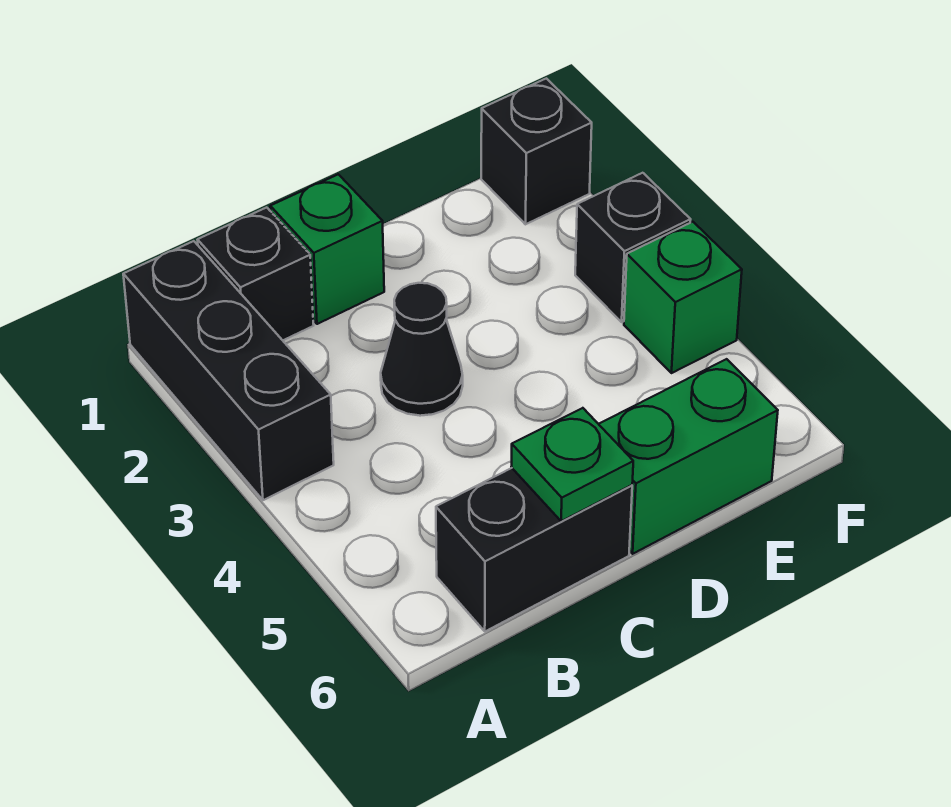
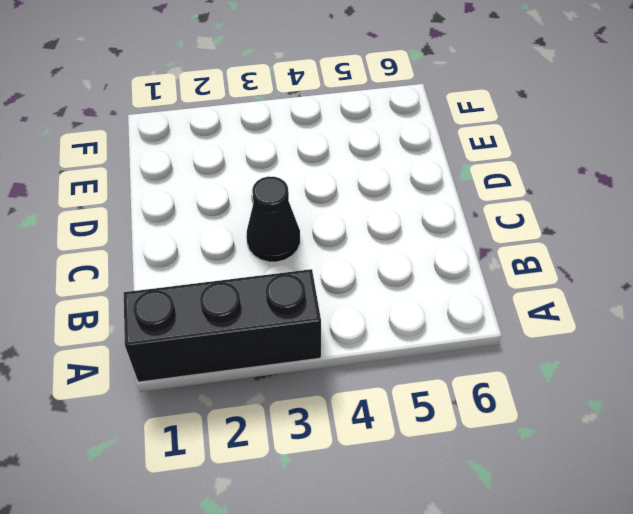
none -> black brick B1 level 1
none -> black brick B6:C6 level 1

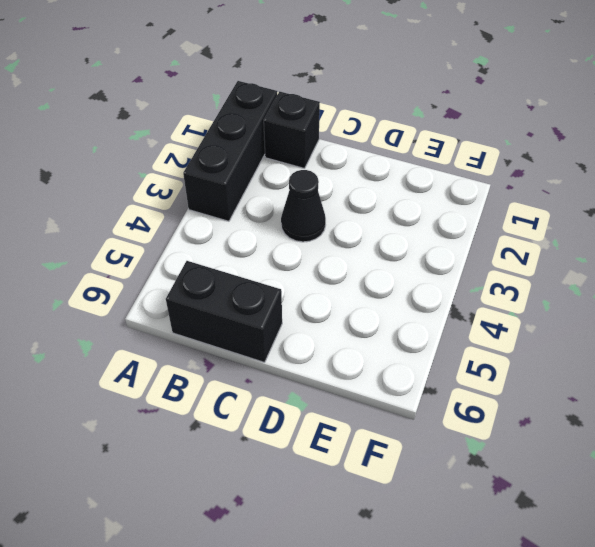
none -> green brick C1 level 1
none -> green brick D6:E6 level 1

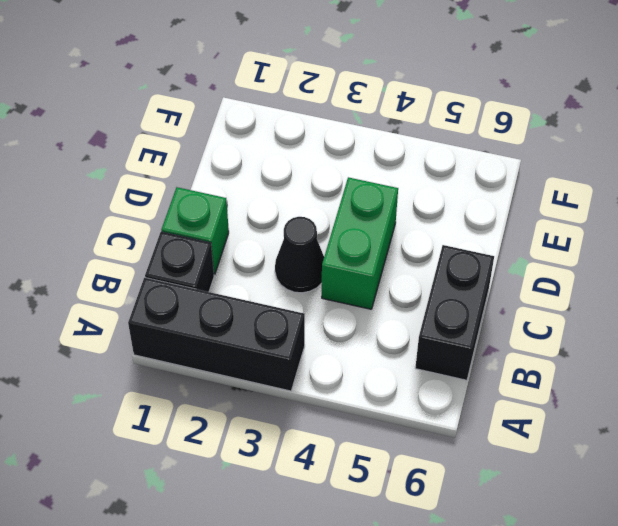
green brick C4:D4 level 1 -> green brick D6:E6 level 1
none -> black brick F1 level 1
none -> black brick F3 level 1

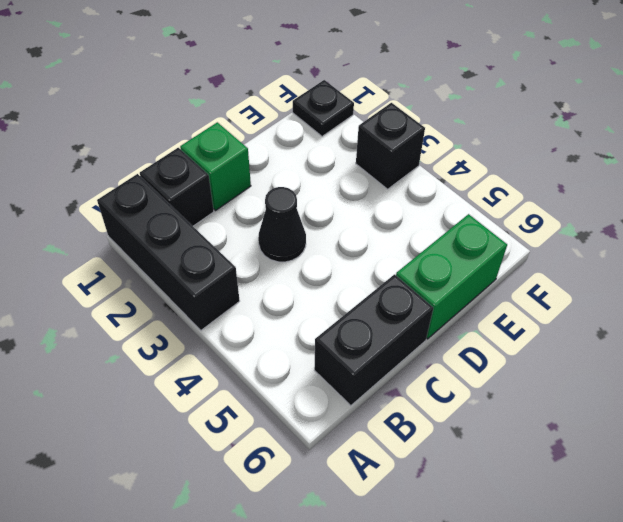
black plate F1 level 1 -> black brick F1 level 1
none -> green brick F4 level 1
none -> green plate C6 level 2

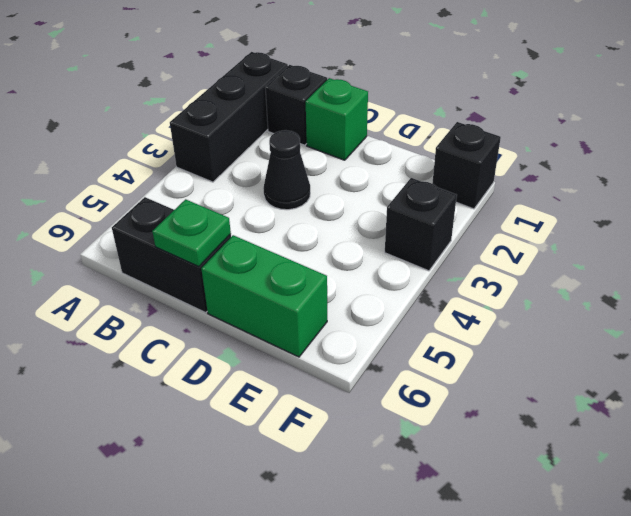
none -> green brick F4 level 1

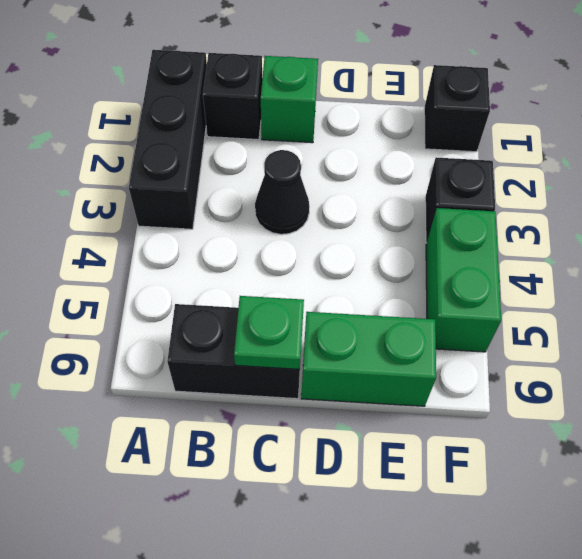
green brick F4:F5 level 1 -> green brick F4 level 1

